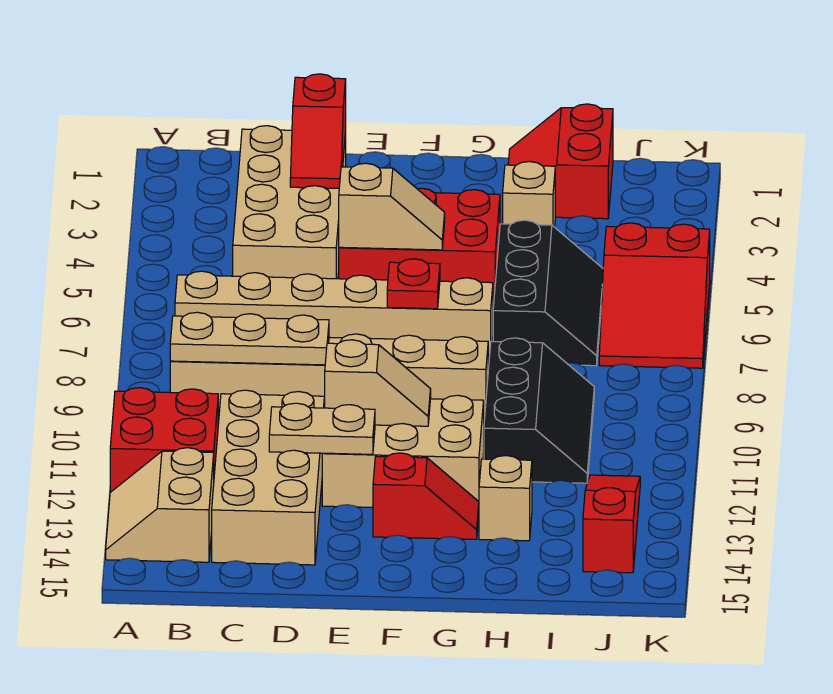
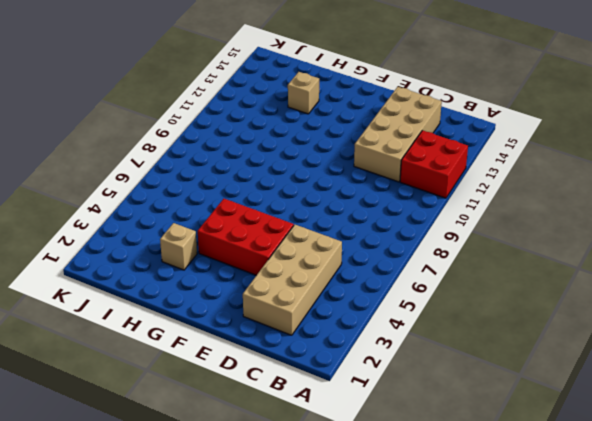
none -> tan slope A13:B14 level 1 top B
none -> tan brick B7:G7 level 1
none -> tan brick B9:G9 level 1

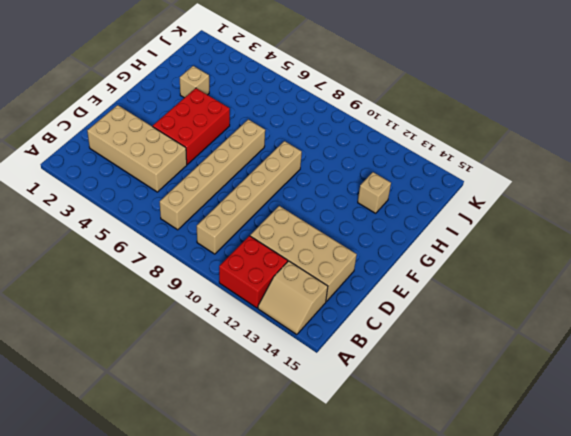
none -> tan brick E11:G12 level 1
none -> red slope F13:G13 level 1 top F
none -> red slope H1:I2 level 1 top I

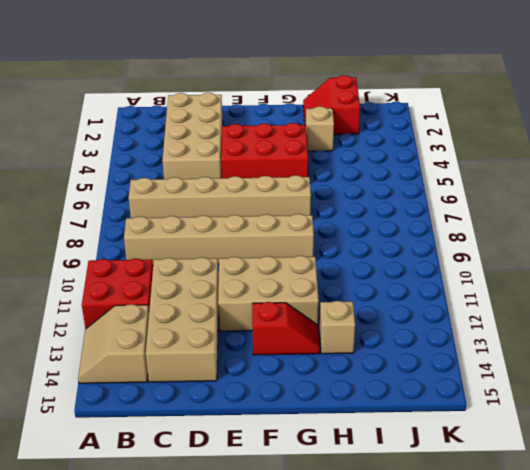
none -> black slope H5:I7 level 1 top H
none -> black slope H9:I11 level 1 top H
none -> red slope J5:K7 level 1 top 5

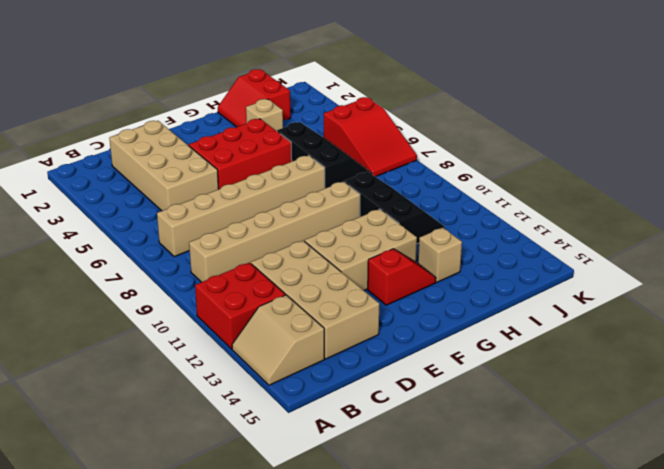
none -> red slope J12:J14 level 1 top 14
none -> tan plate B9:D9 level 2
none -> red slope D2:D3 level 2 top 2

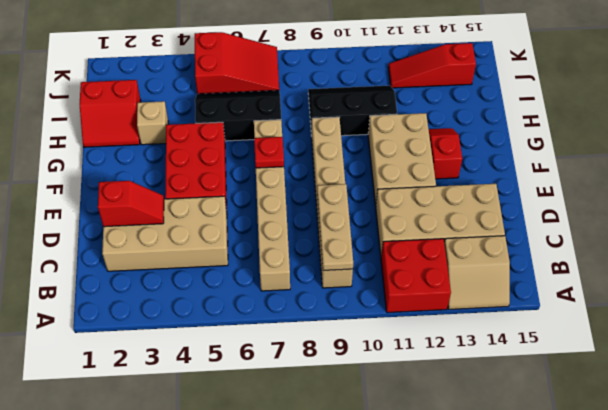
none -> tan brick H13 level 1
none -> tan plate D12:E12 level 2
none -> tan slope E5:F5 level 2 top E

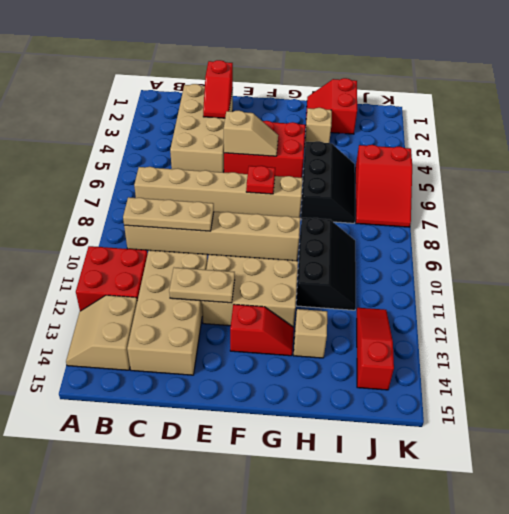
none -> tan slope E11:F11 level 2 top E

